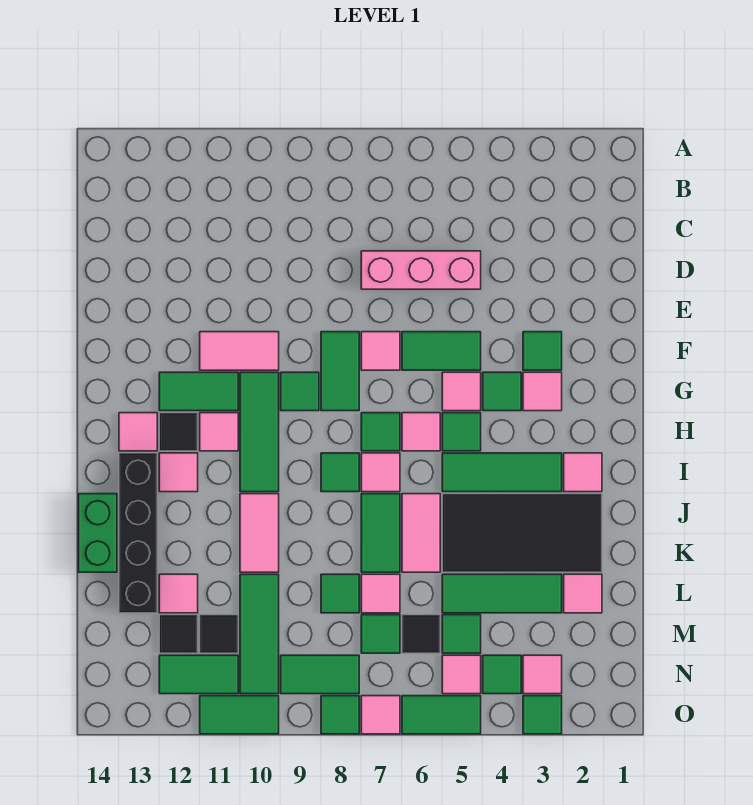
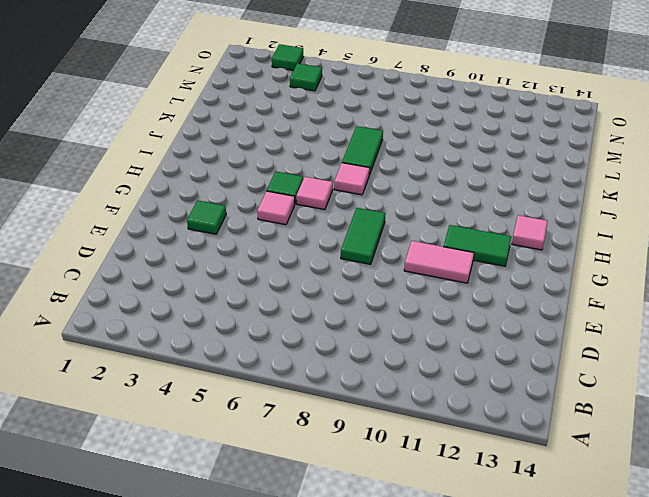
none -> pink brick D5:D7 level 1
none -> green tile F5:F6 level 1
none -> pink tile F7 level 1
none -> pink tile G3 level 1

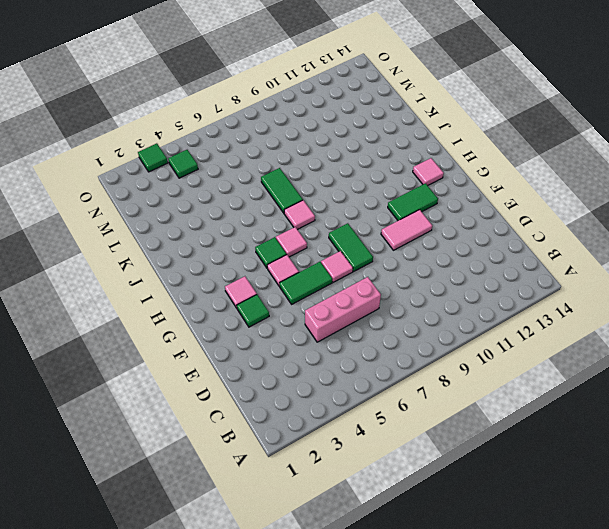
none -> green tile G4 level 1
none -> green tile G9 level 1
none -> green tile G10:I10 level 1
none -> green tile H7 level 1

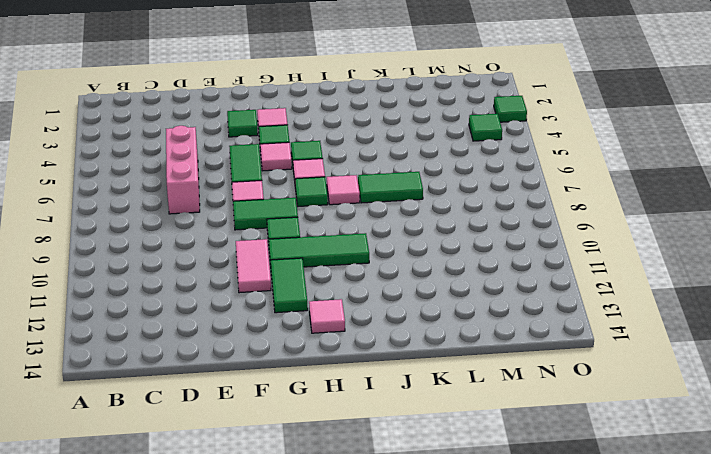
none -> pink tile H11 level 1
none -> black tile H12 level 1
none -> pink tile I2 level 1
none -> green tile I3:I5 level 1

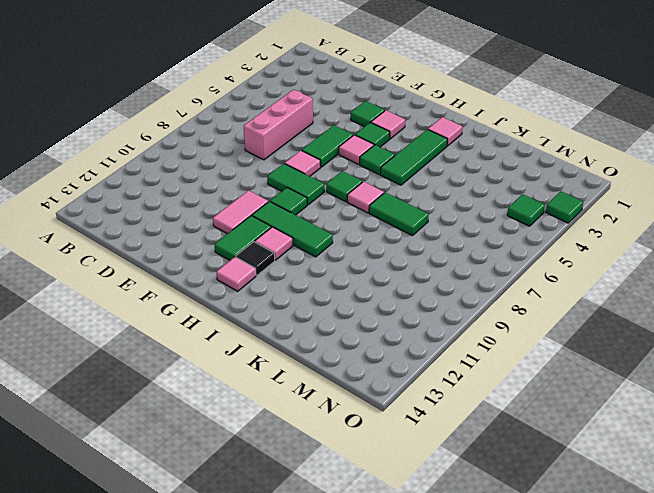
none -> pink tile H6 level 1
none -> green tile I8 level 1
none -> pink tile I12 level 1
none -> black brick I13:L13 level 1

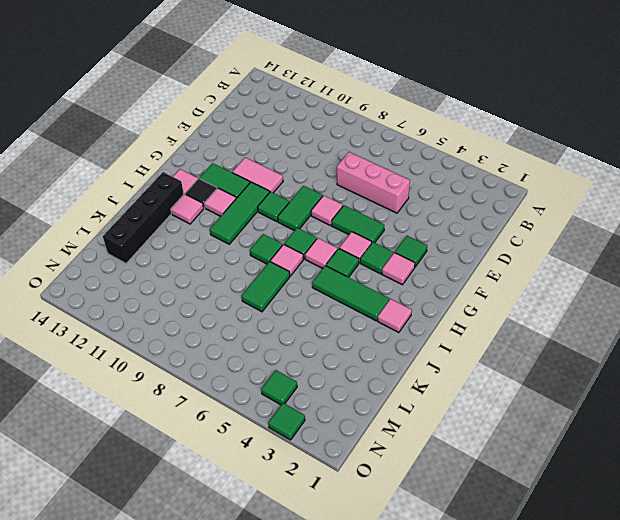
none -> black tile J2:K5 level 1
none -> pink tile J6:K6 level 1
none -> pink tile J10:K10 level 1
none -> green brick J14:K14 level 1

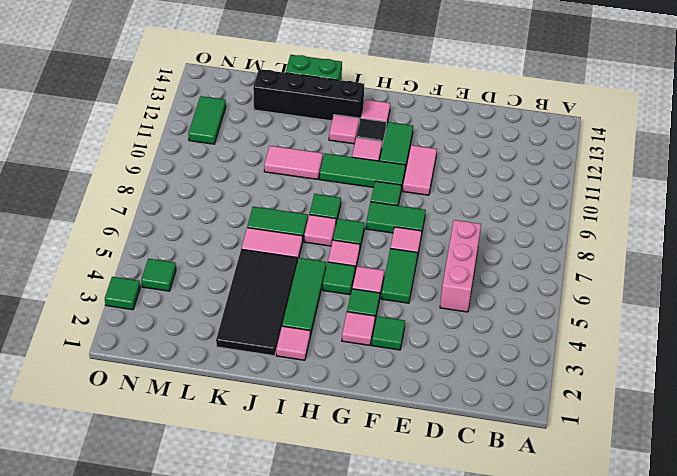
none -> pink tile L2 level 1
none -> green tile L3:L5 level 1
none -> pink tile L7 level 1
none -> green tile L8 level 1

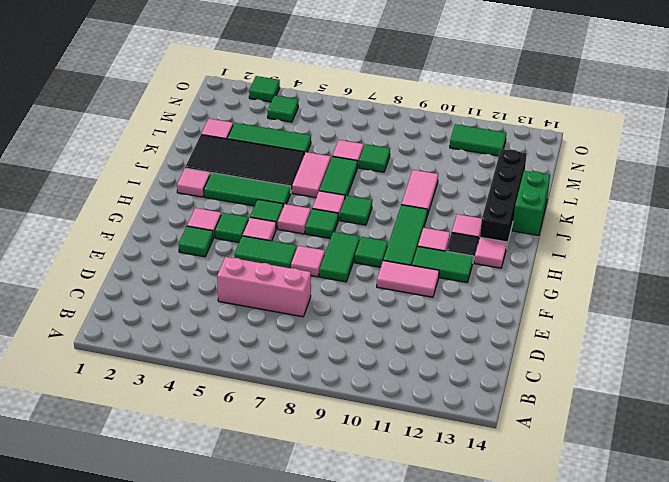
none -> green tile L10:N10 level 1
none -> pink tile L12 level 1
none -> green tile M5 level 1
none -> black tile M6 level 1

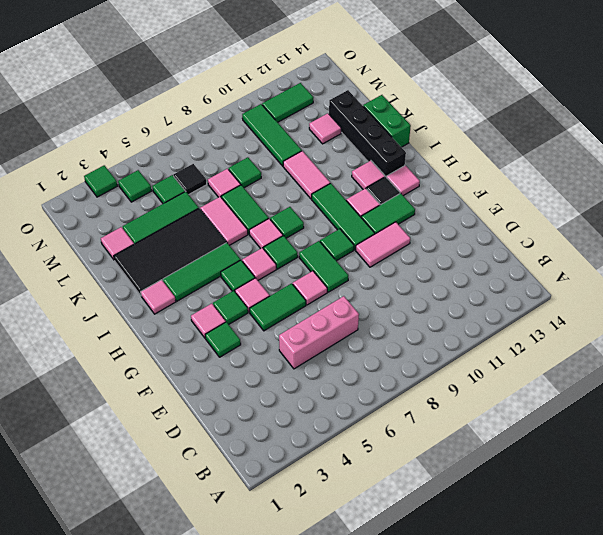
none -> green tile M7 level 1
none -> black tile M11 level 1
none -> black tile M12 level 1
none -> pink tile N3 level 1

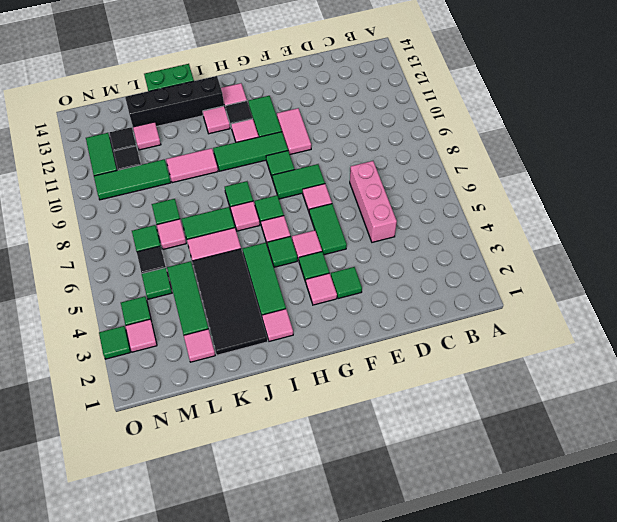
none -> pink tile N5 level 1
none -> green tile N8:N9 level 1
none -> green tile O5:O6 level 1
none -> pink tile O7 level 1

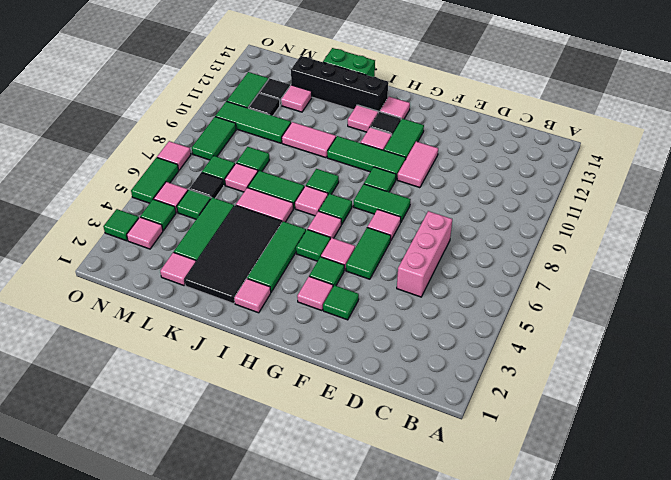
none -> green tile O8 level 1
none -> green tile O10:O11 level 1

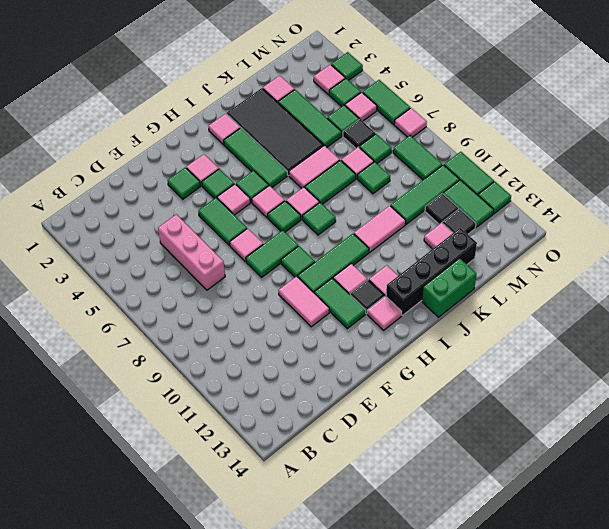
green tile O12 level 1 -> green tile O8 level 1

